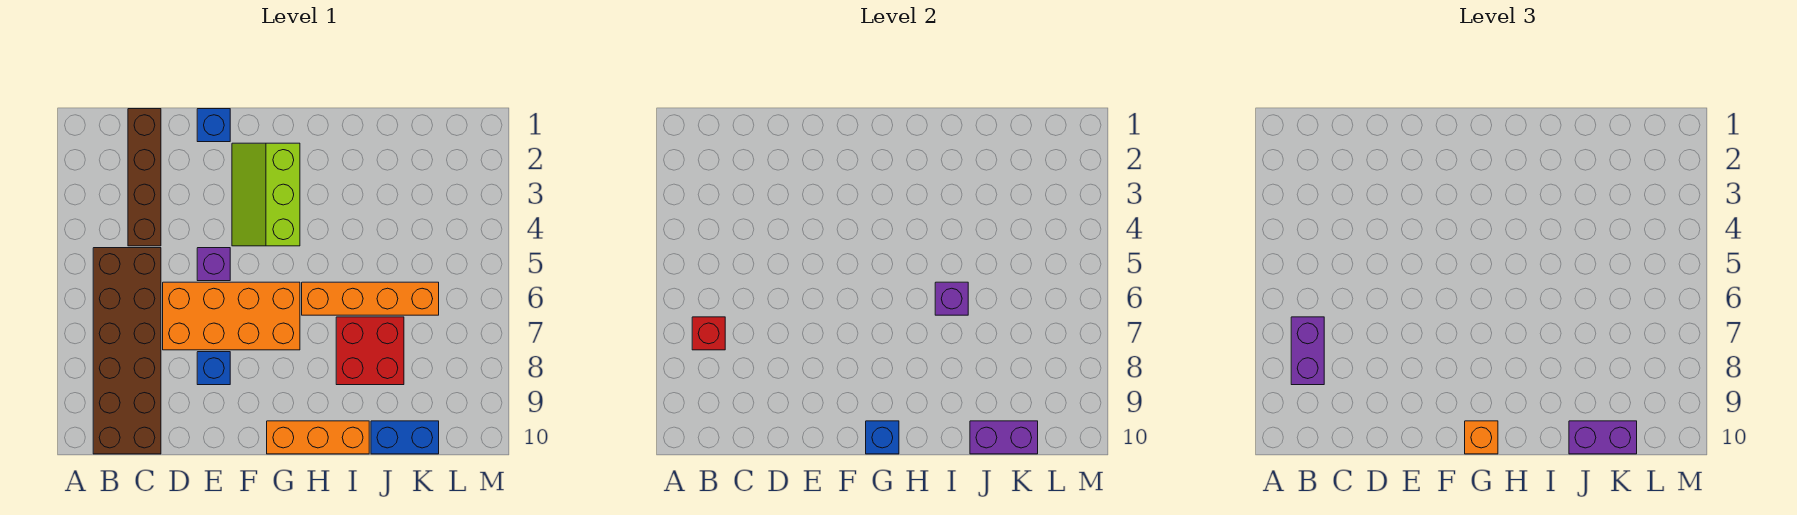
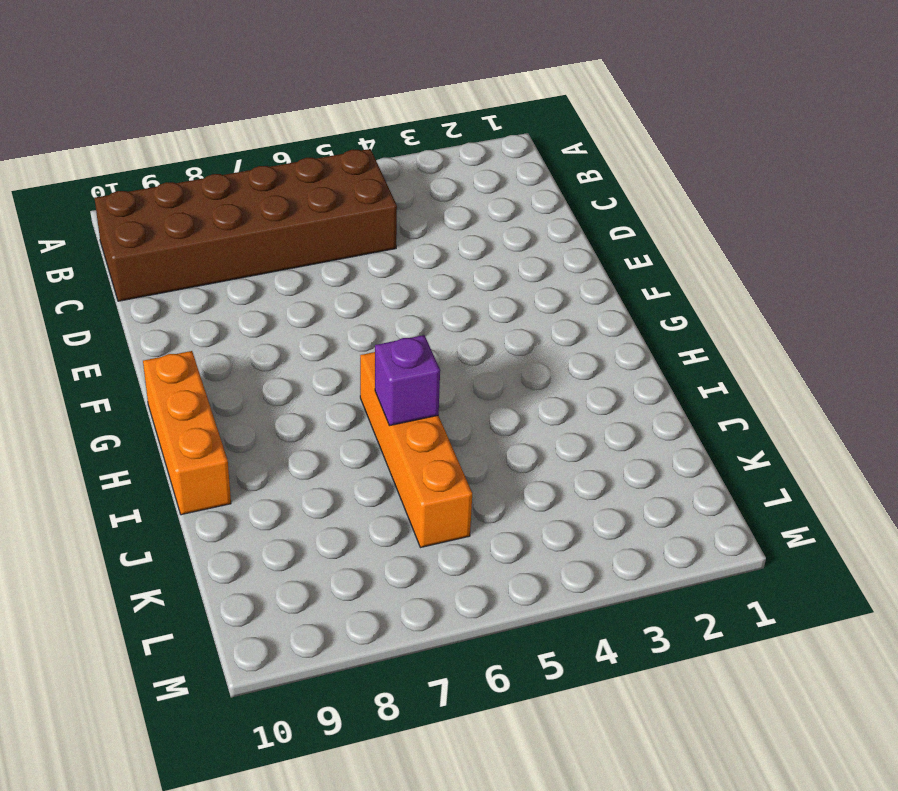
none -> brown brick C1:C4 level 1
none -> orange brick D6:G7 level 1
none -> blue brick E1 level 1

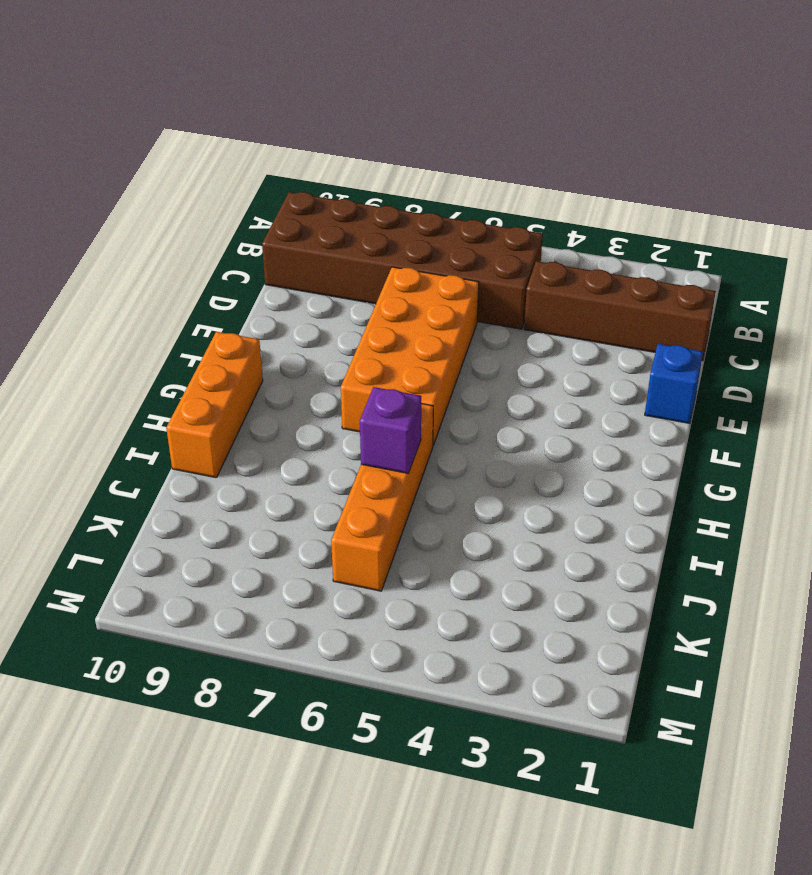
none -> purple brick E5 level 1
none -> blue brick E8 level 1
none -> lime slope F2:G4 level 1 top G

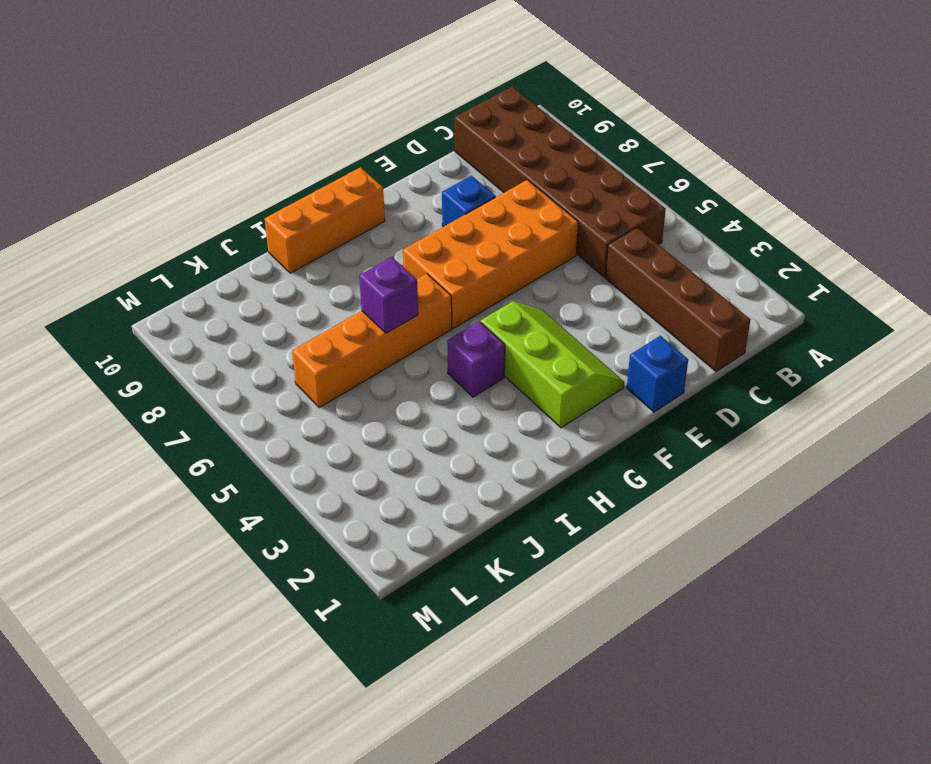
purple brick H4 level 1 -> purple brick E5 level 1
none -> red brick I7:J8 level 1
none -> blue brick J10:K10 level 1
none -> red brick B7 level 2

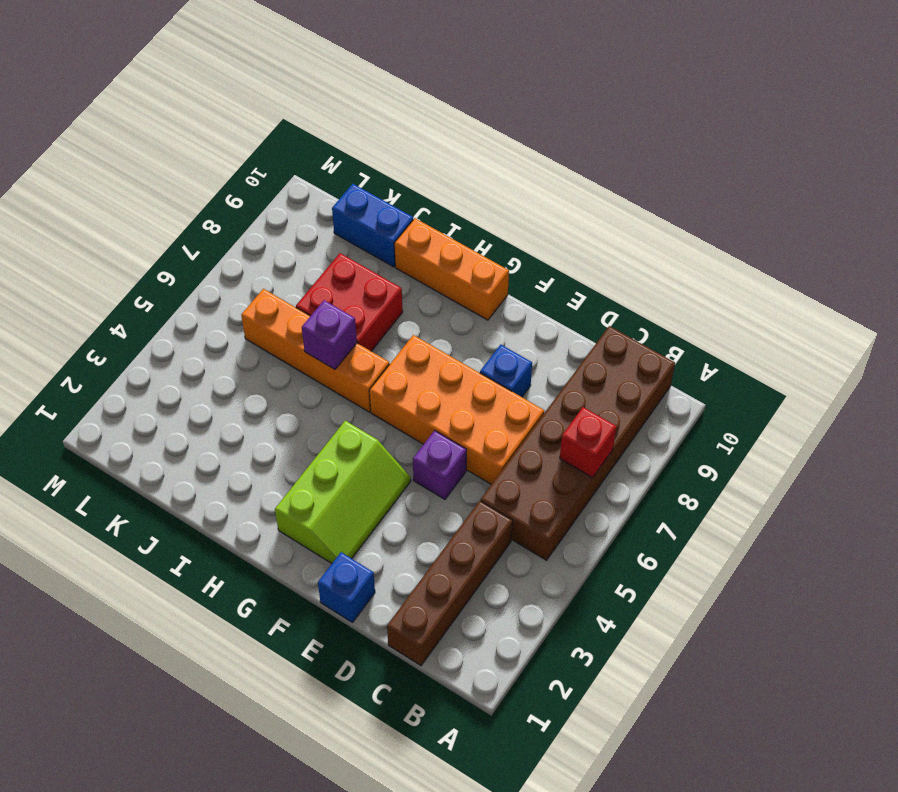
none -> blue brick G10 level 2
none -> purple brick J10:K10 level 2
none -> purple brick B7:B8 level 3

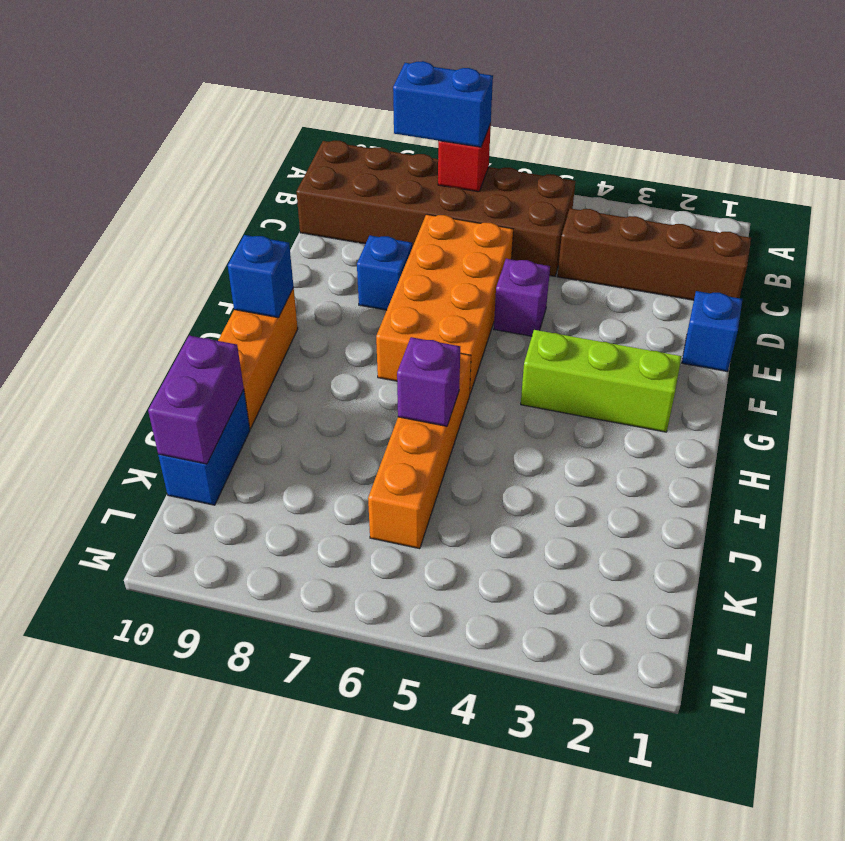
blue brick B7:B8 level 3 -> purple brick B7:B8 level 3
none -> red brick I7:J8 level 1
none -> orange brick G10 level 3
none -> purple brick J10:K10 level 3

